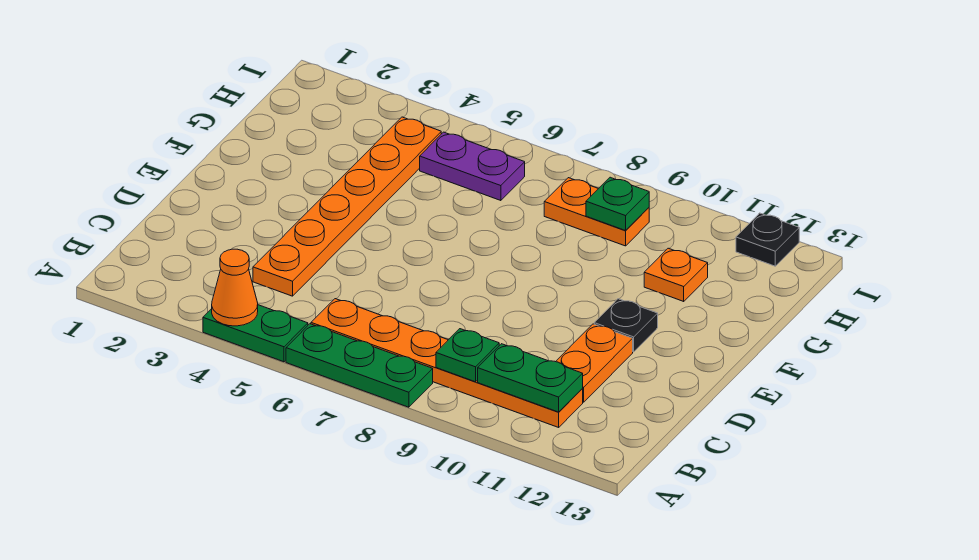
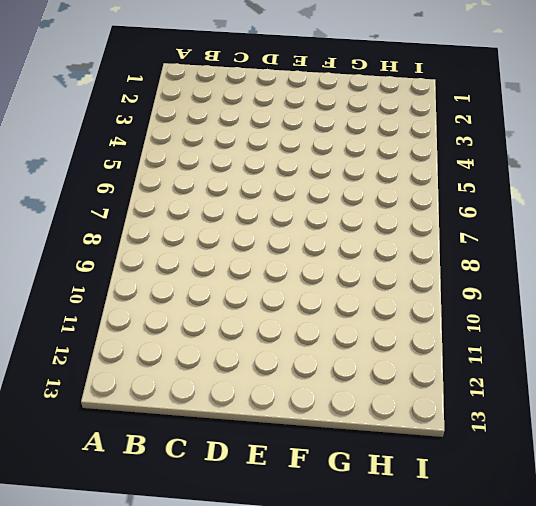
none -> green plate A4:A5 level 1
none -> green plate A6:A8 level 1
none -> orange plate B6:B11 level 1

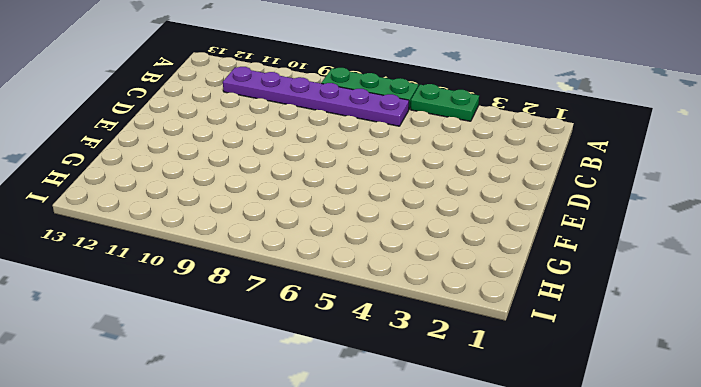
purple plate B6:B11 level 1 -> orange plate B6:B11 level 1
none -> orange plate C4:H4 level 1
none -> orange plate C11:D11 level 1
none -> black plate E11 level 1

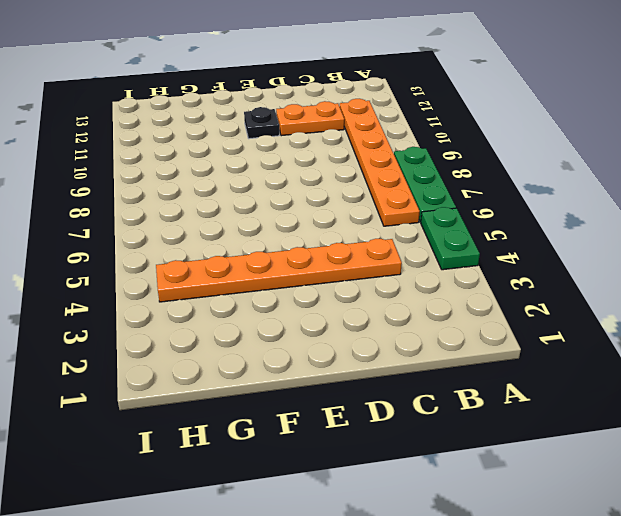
none -> orange plate G11 level 1
none -> purple plate H5:H6 level 1
none -> orange plate H8:H9 level 1

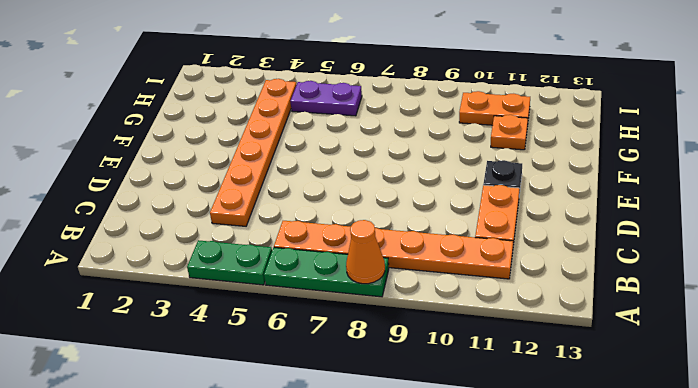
orange cone A8 level 2 -> orange cone A4 level 2
orange plate H10:H11 level 1 -> orange plate H8:H9 level 1
none -> black plate I12 level 1
none -> green plate B9 level 2
none -> green plate B10:B11 level 2

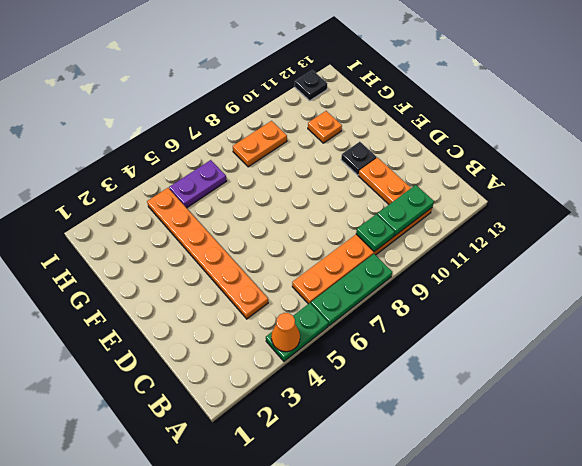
none -> green plate H9 level 2

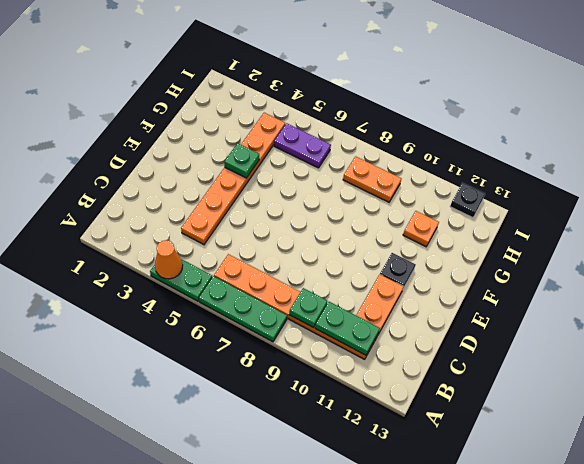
green plate F4 level 2 -> green plate H9 level 2

